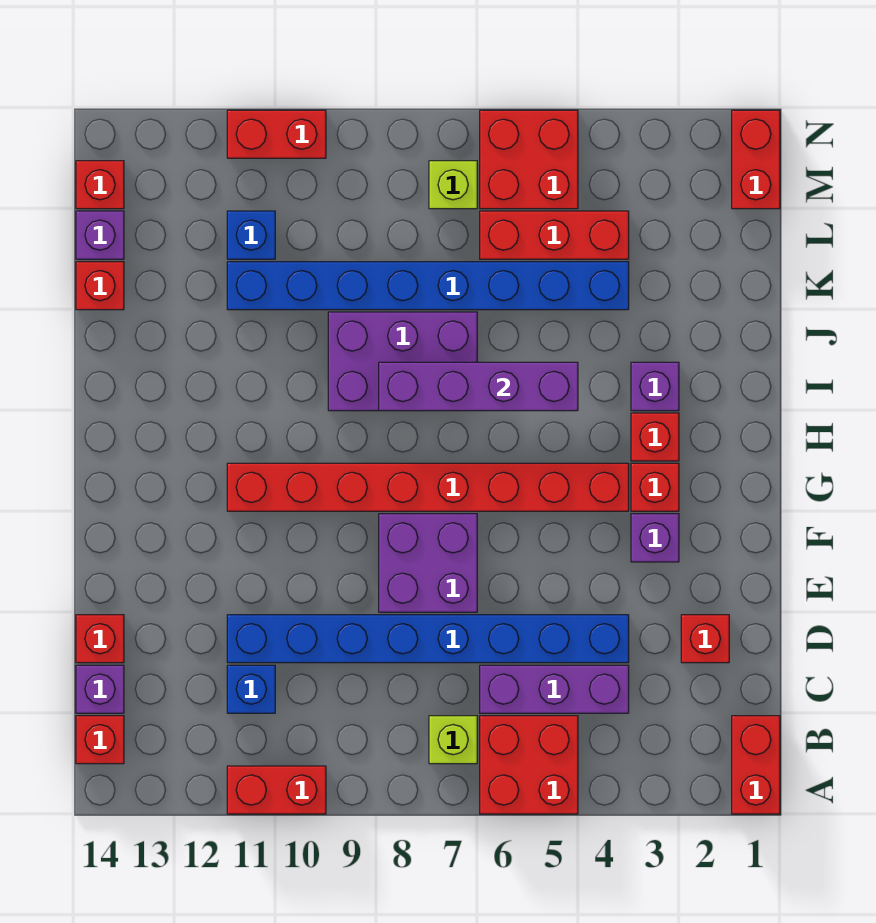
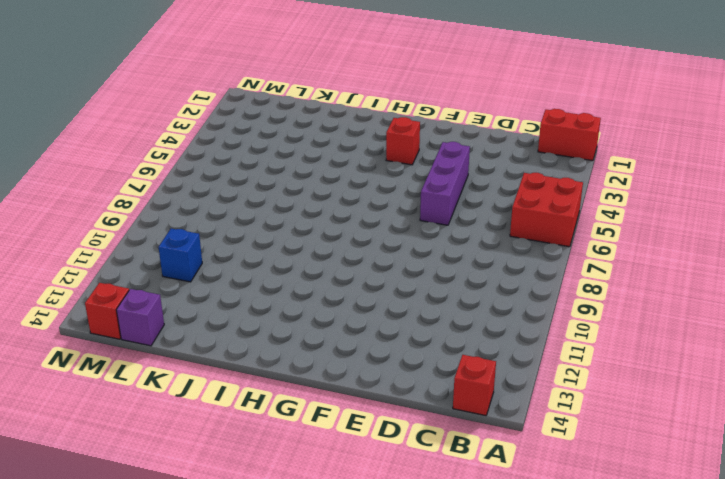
purple brick E4:E6 level 1 -> purple brick C4:C6 level 1
none -> red brick A10:A11 level 1
none -> lime brick B7 level 1
none -> blue brick C11 level 1

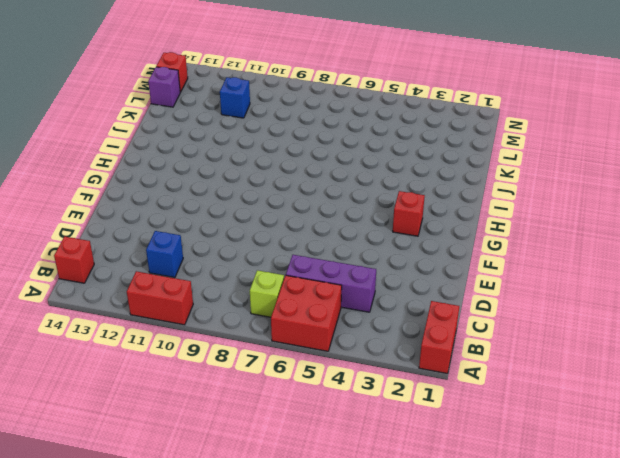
none -> purple brick C14 level 1
none -> red brick D2 level 1
none -> blue brick D4:D11 level 1

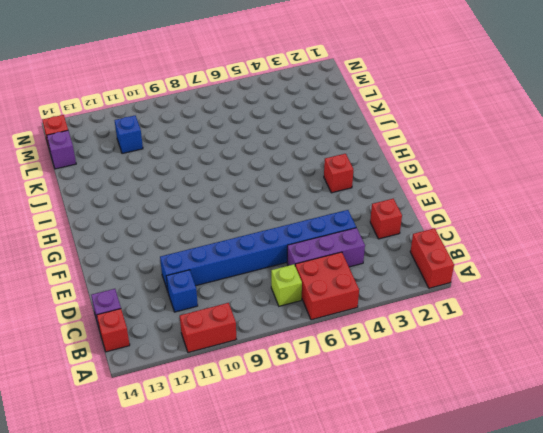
none -> red brick D14 level 1
none -> purple brick E7:F8 level 1
none -> purple brick F3 level 1

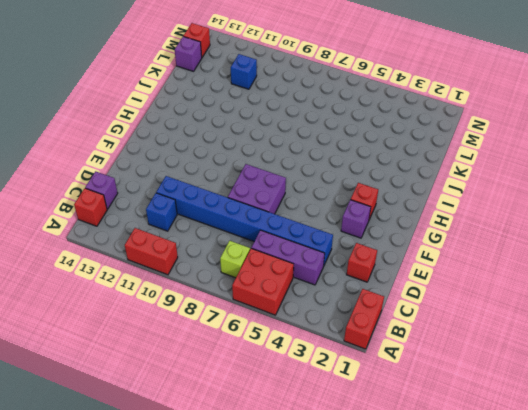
none -> red brick D14 level 1
none -> red brick G4:G11 level 1
none -> red brick H3 level 1

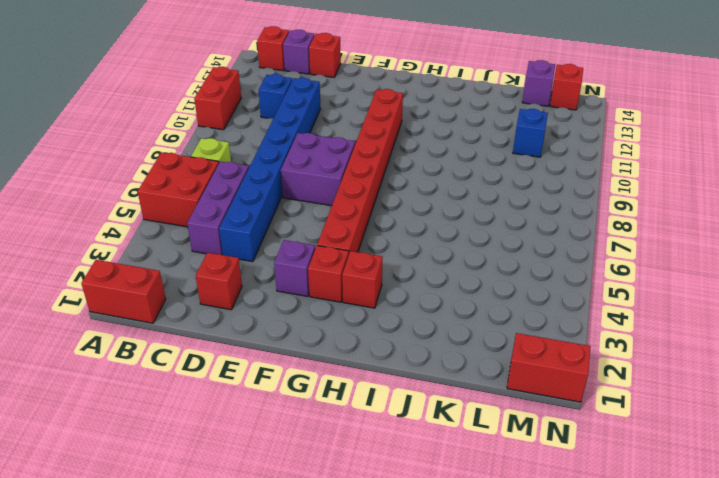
none -> purple brick I3 level 1
none -> purple brick I7:J9 level 1
none -> blue brick K4:K11 level 1

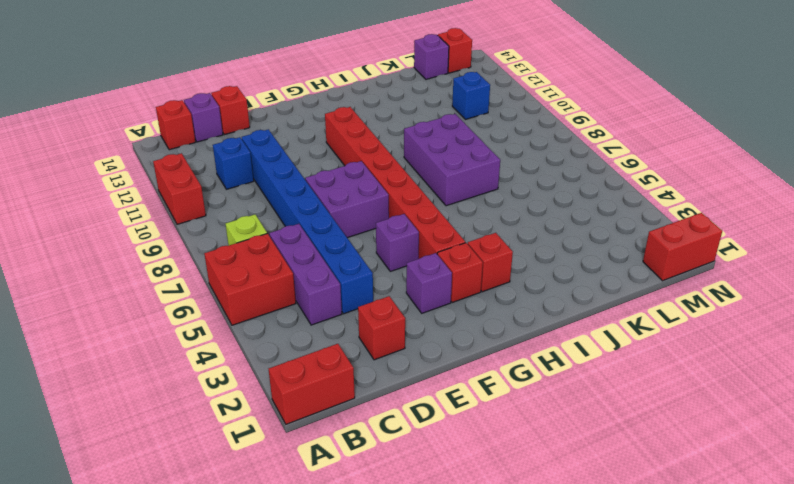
purple brick F5 level 1 -> purple brick I3 level 1
none -> blue brick K4:K11 level 1
none -> red brick K14 level 1
none -> red brick L4:L6 level 1

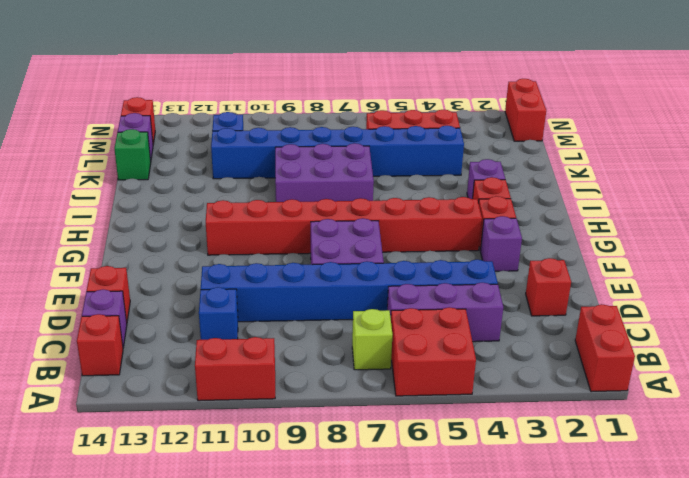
green brick K14 level 1 -> red brick K14 level 1
none -> red brick M5:N6 level 1
none -> lime brick M7 level 1
none -> red brick N10:N11 level 1

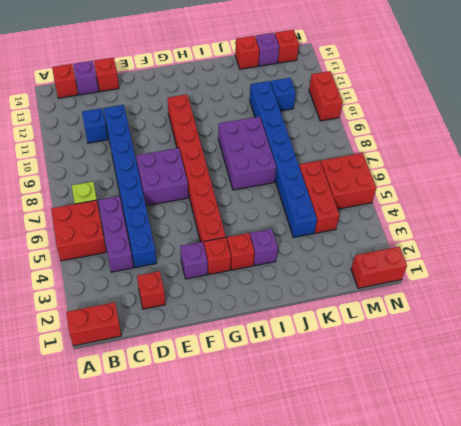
none -> red brick A10:A11 level 1
none -> lime brick M7 level 1
none -> purple brick I5:I8 level 2

